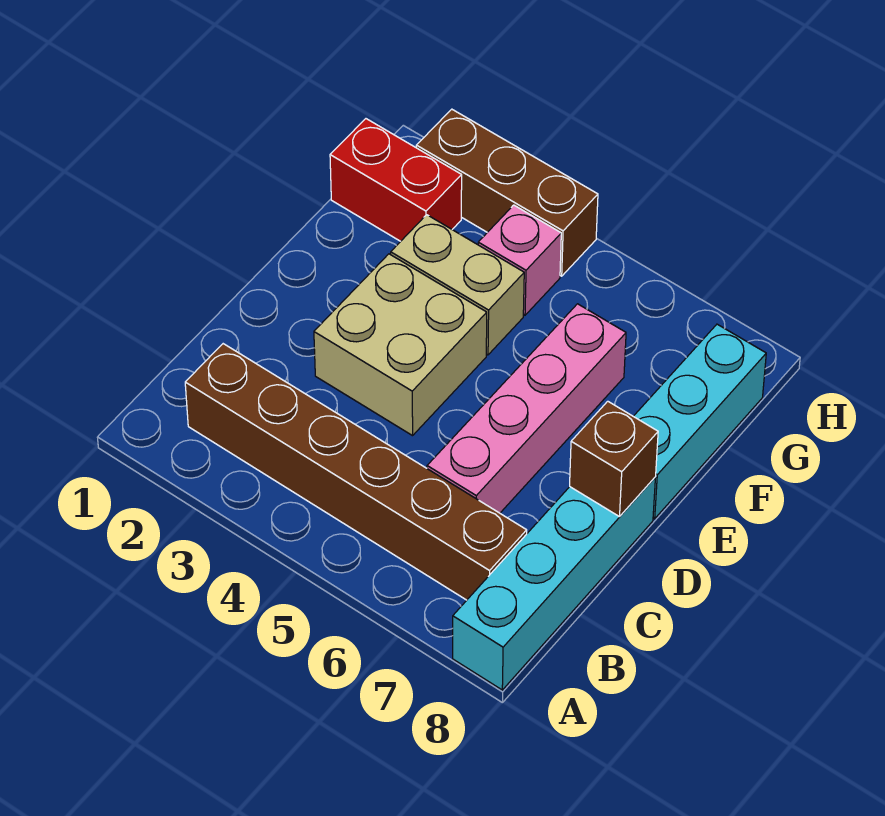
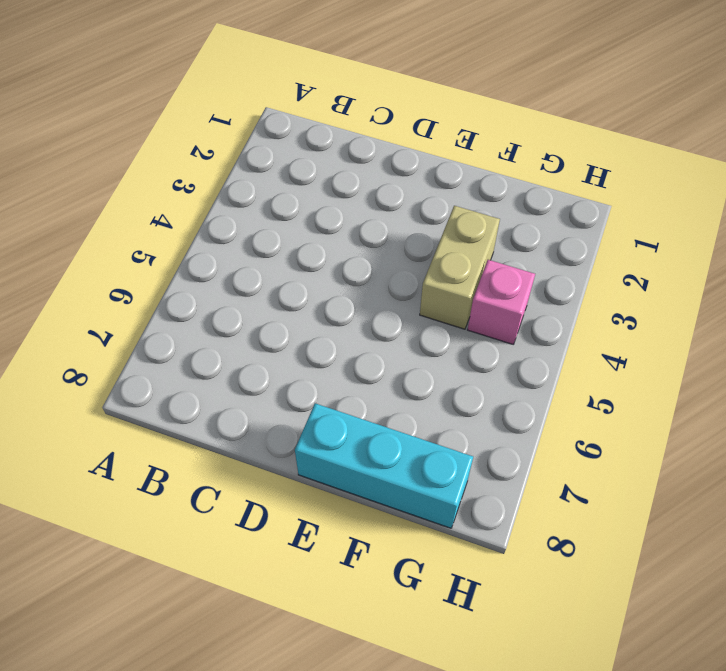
none -> cyan brick A8:D8 level 1
none -> brown brick B2:B7 level 1

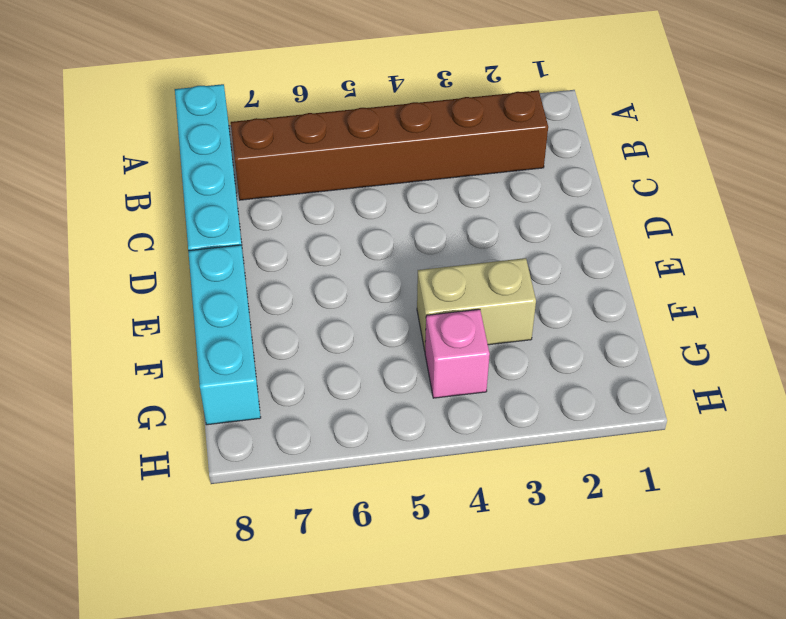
none -> pink brick C6:F6 level 1
none -> tan brick D3:E4 level 1

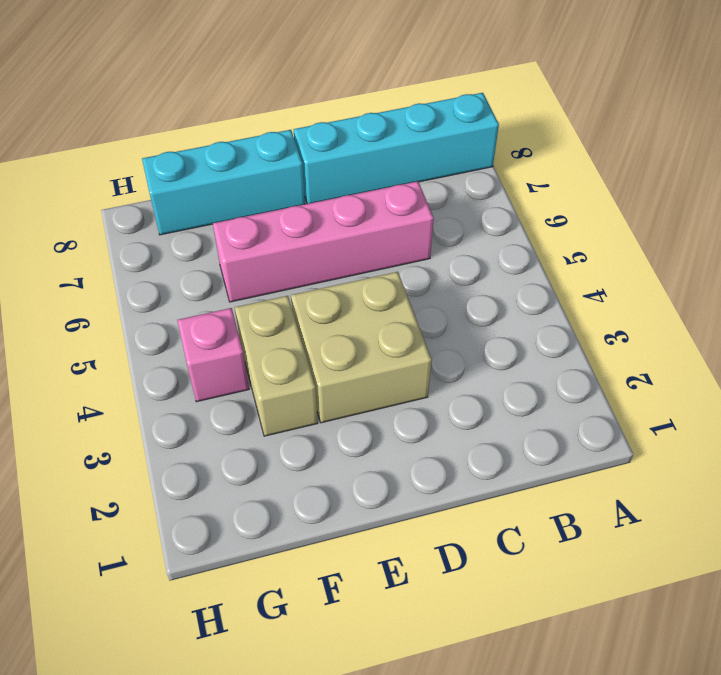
none -> brown brick B2:B7 level 1
none -> red brick G1:G2 level 1

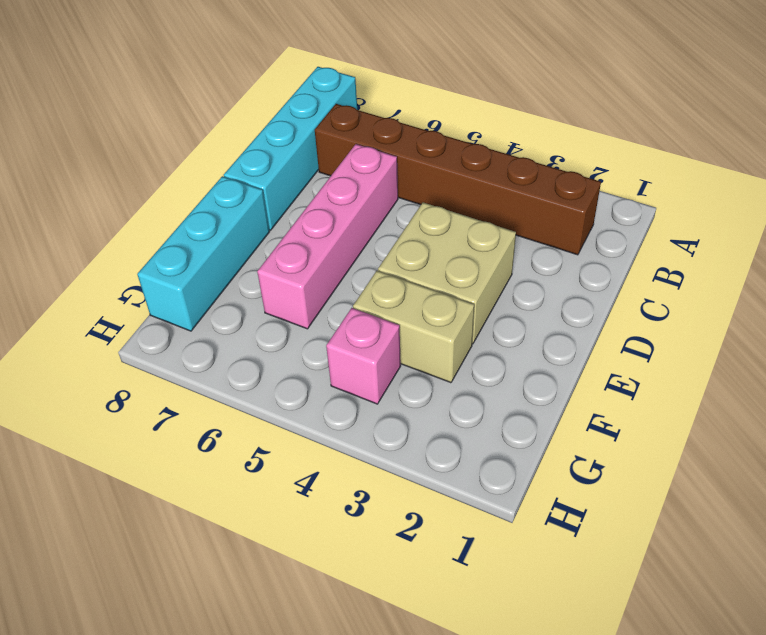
none -> red brick G1:G2 level 1
none -> brown brick H2:H4 level 1

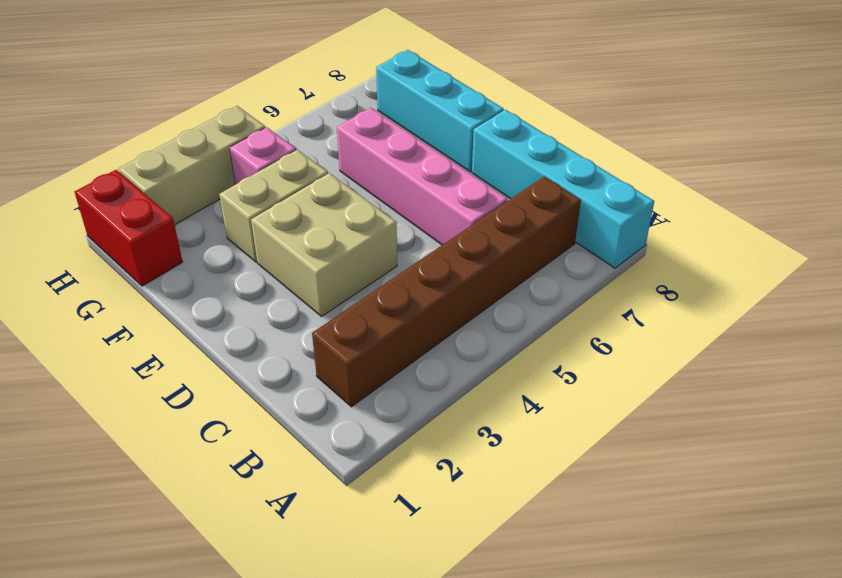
red brick G1:H1 level 1 -> red brick G1:G2 level 1
tan brick H2:H4 level 1 -> brown brick H2:H4 level 1
none -> brown brick D8 level 2

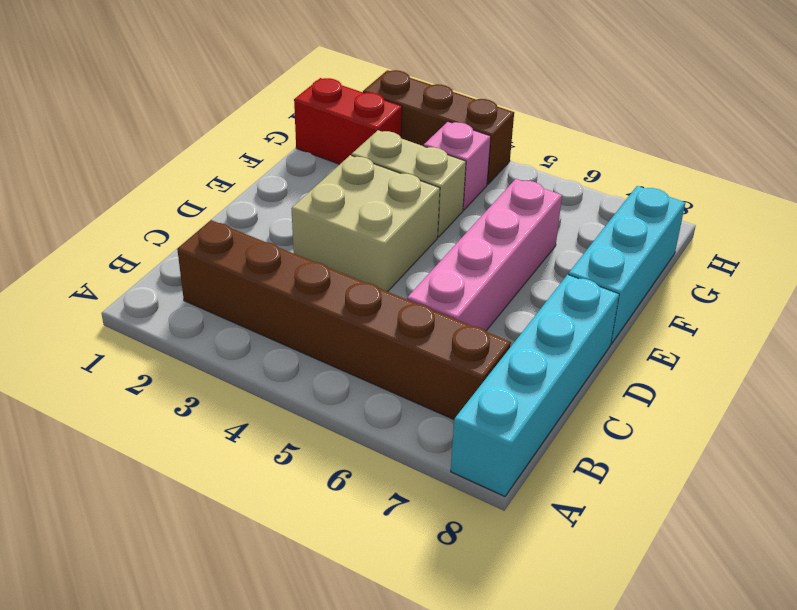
none -> brown brick D8 level 2

